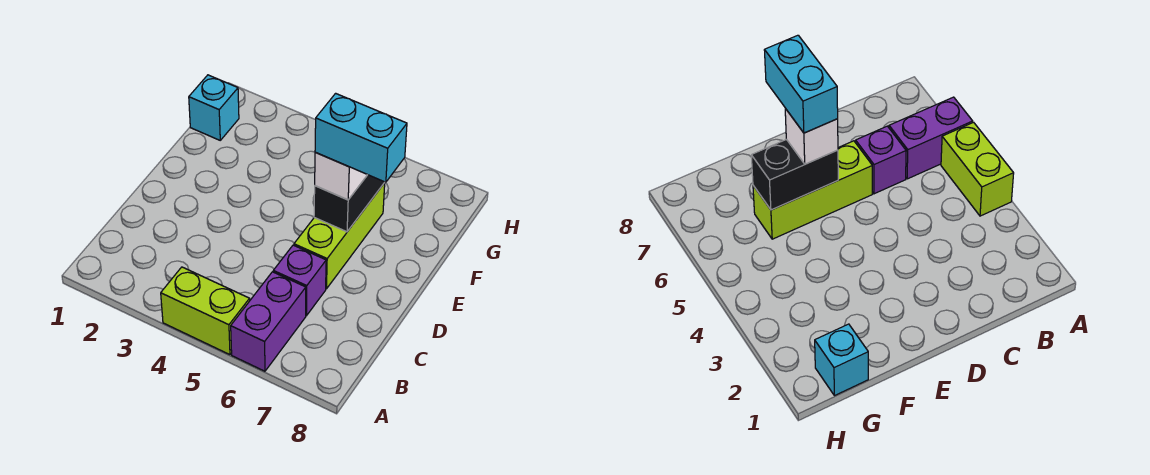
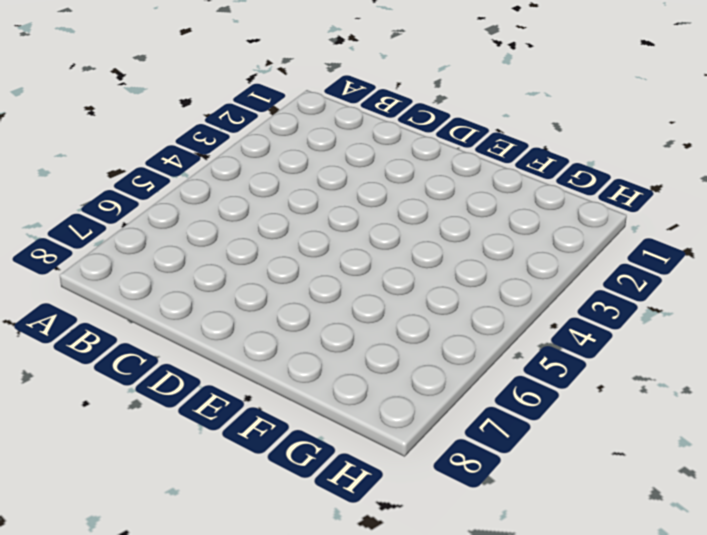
none -> lime brick A4:A5 level 1
none -> purple brick A6:B6 level 1

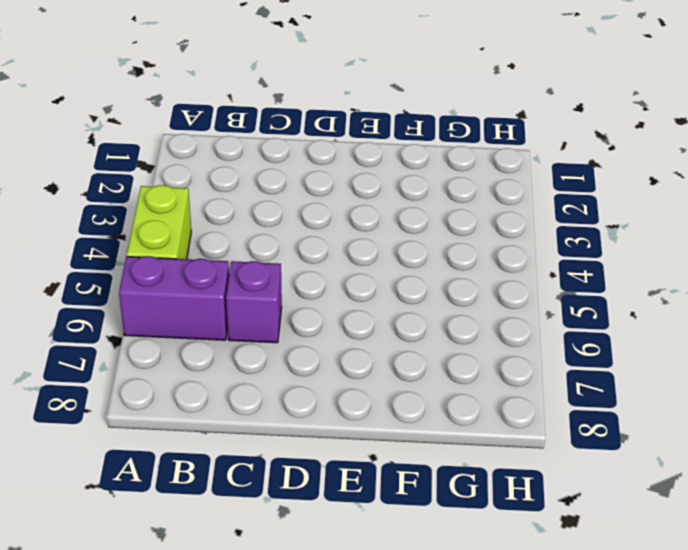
none -> lime brick D6:F6 level 1
none -> cyan brick G1 level 1

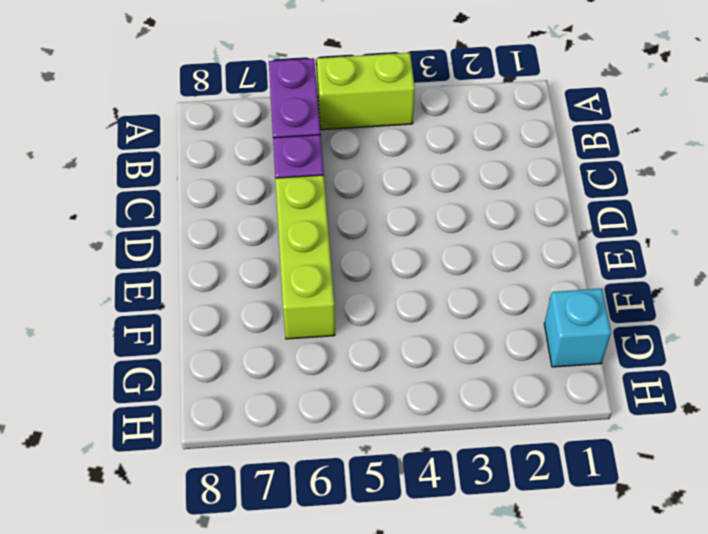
none -> black brick E6:F6 level 2
none -> white brick E6 level 3

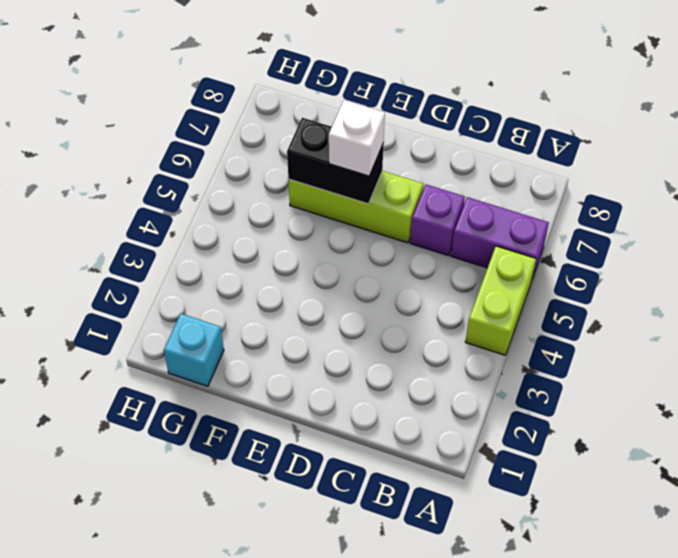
none -> cyan brick E6:E7 level 4

